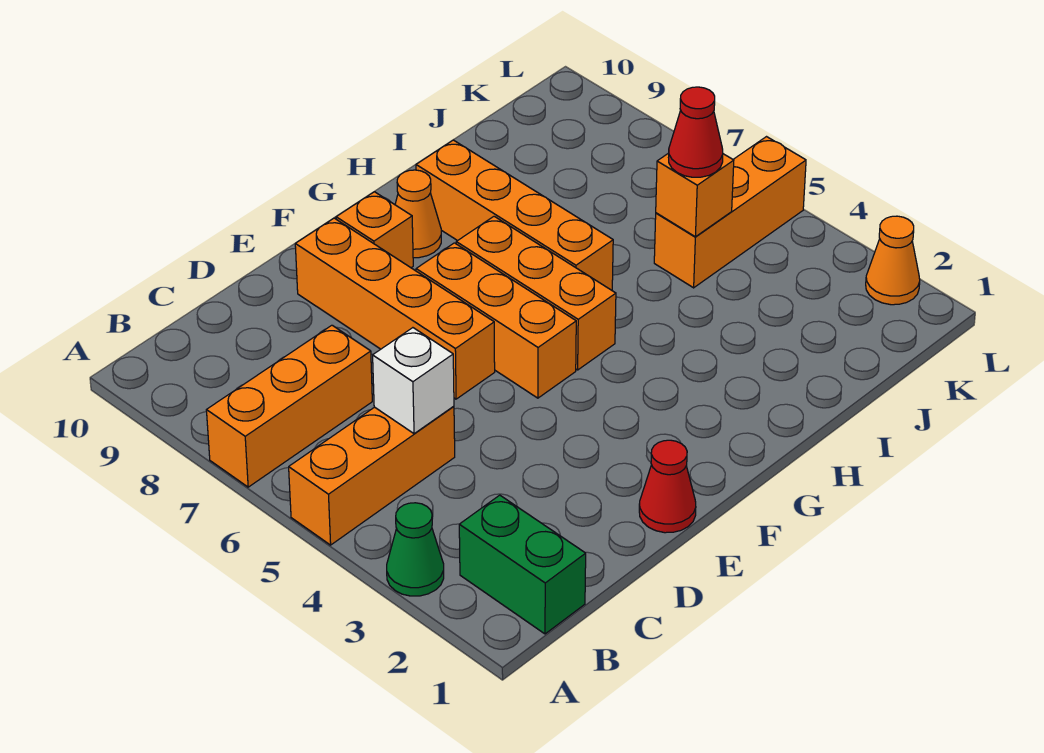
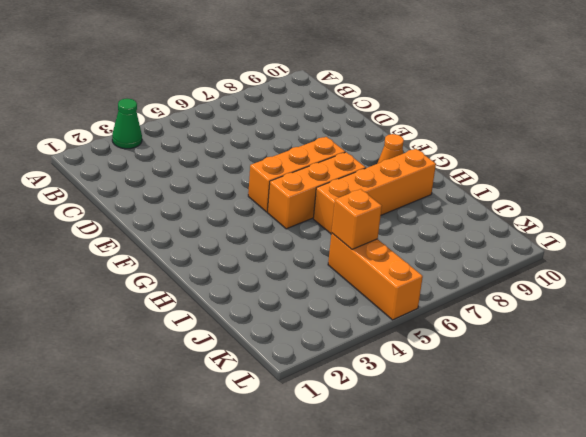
none -> orange brick A5:C5 level 1
none -> orange brick A7:C7 level 1
none -> green brick B1:B2 level 1

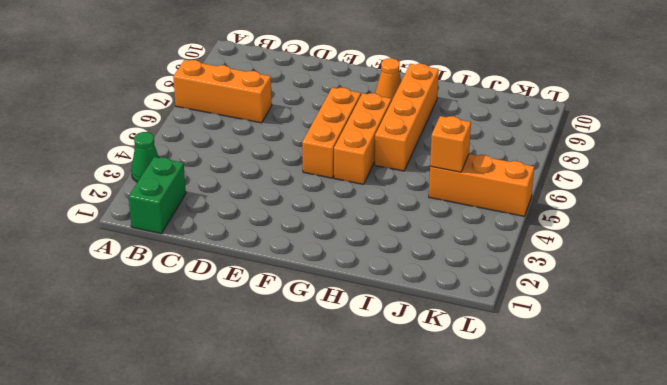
none -> orange brick A5:C5 level 1
none -> red cone E1 level 1
none -> orange brick E6:E9 level 1

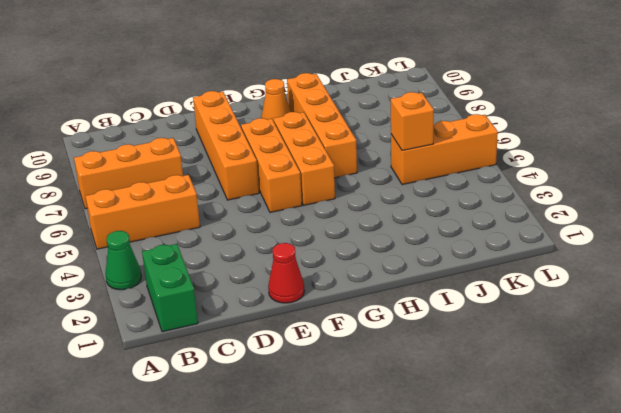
none -> orange brick F9 level 1
none -> orange cone L2 level 1
none -> white brick C5 level 2

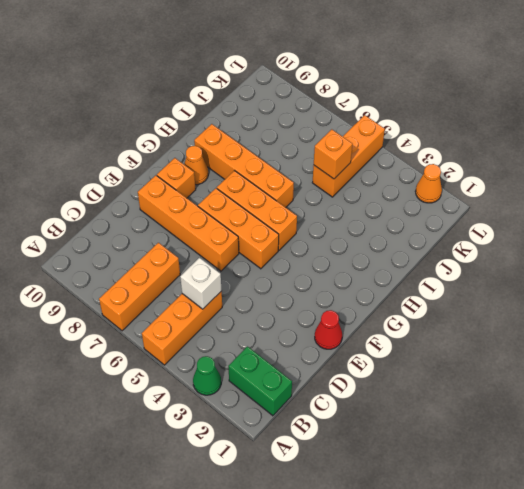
none -> red cone J5 level 3

